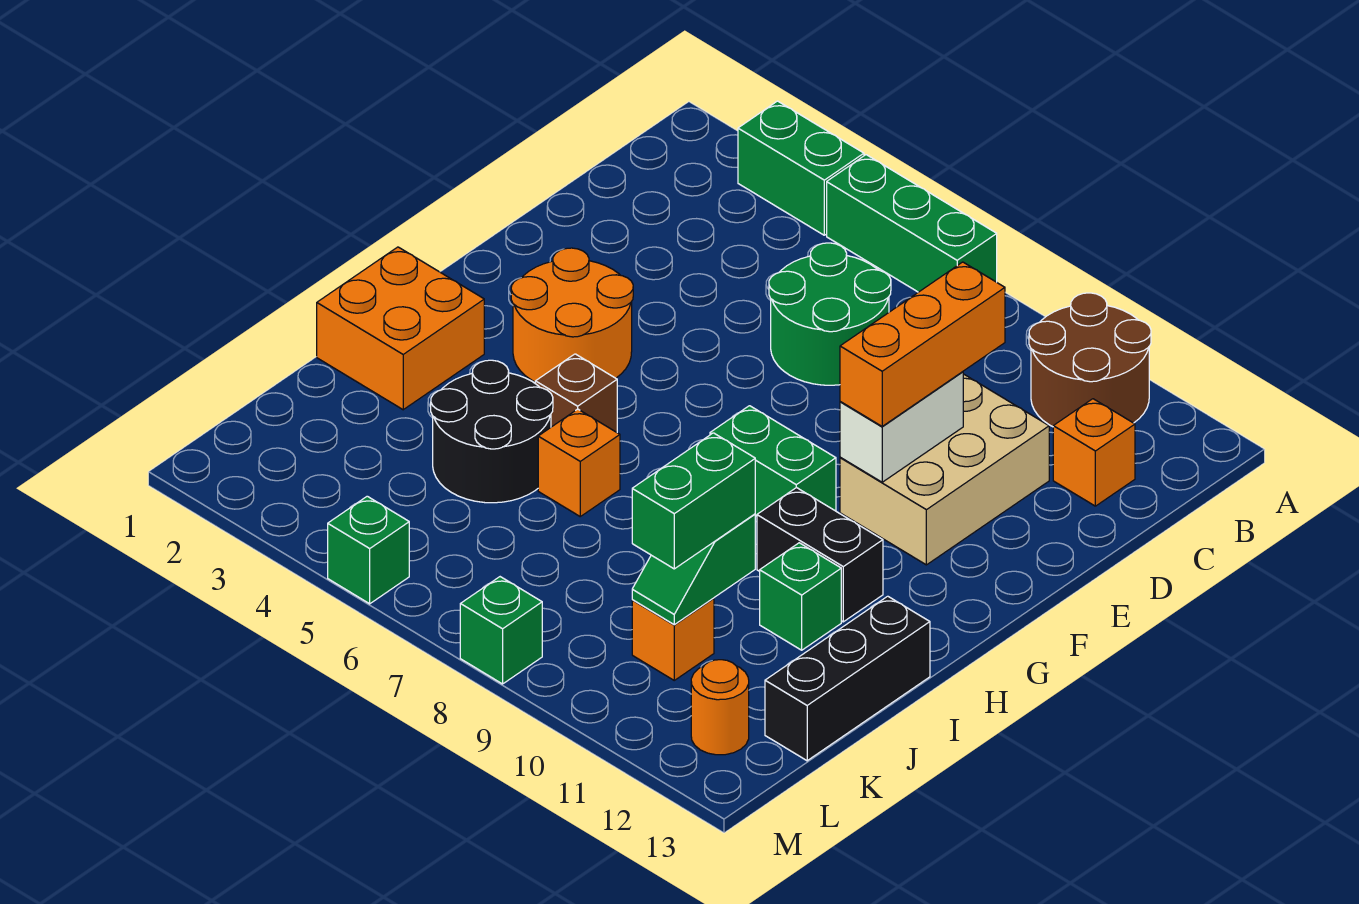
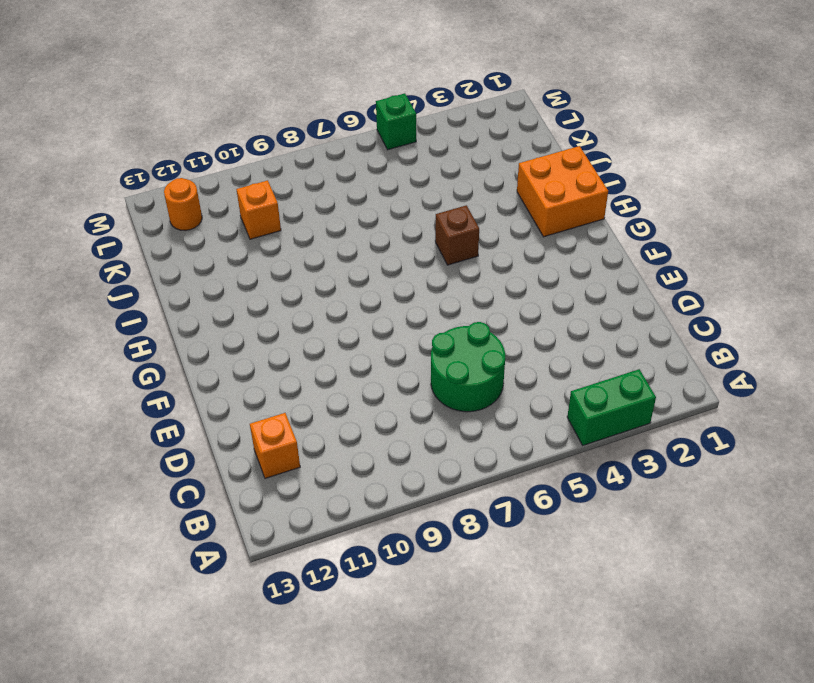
none -> green brick A5:A7 level 1
none -> brown round brick A10:B11 level 1
none -> tan brick D10:F11 level 1

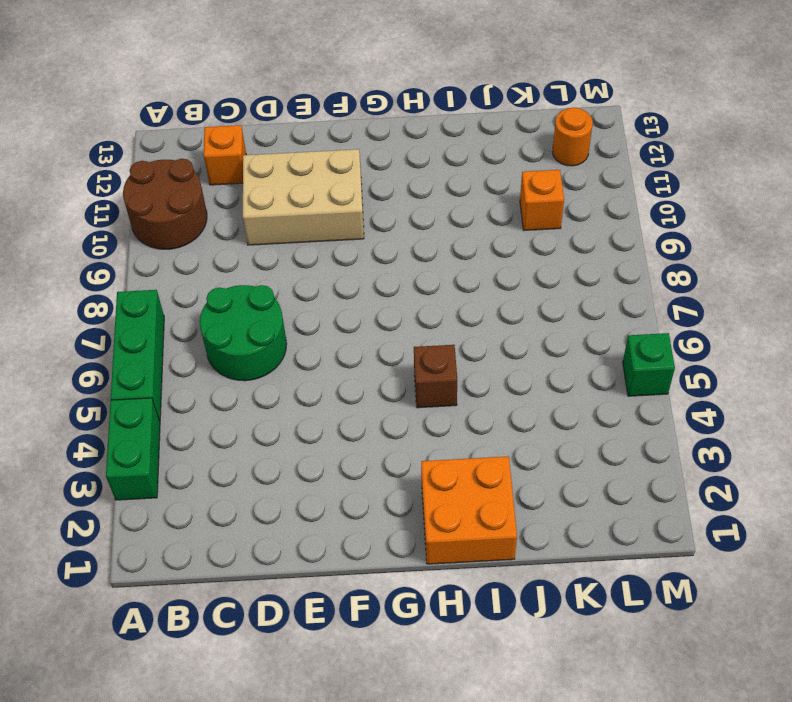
none -> orange round brick F3:G4 level 1
none -> green brick G8:G9 level 1
none -> black brick H10:H11 level 1

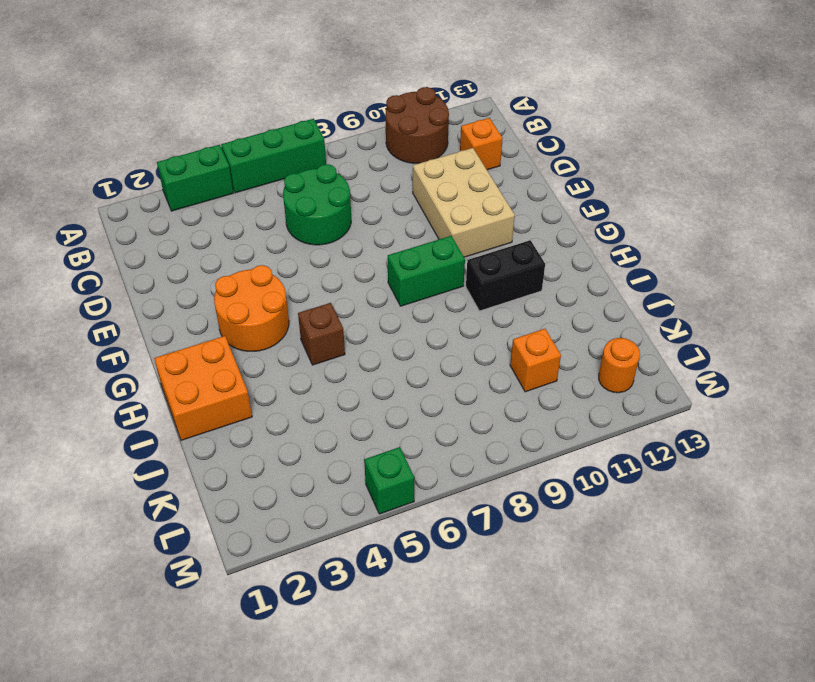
none -> black round brick I4:J5 level 1
none -> orange brick I6 level 1
none -> green brick I11 level 1

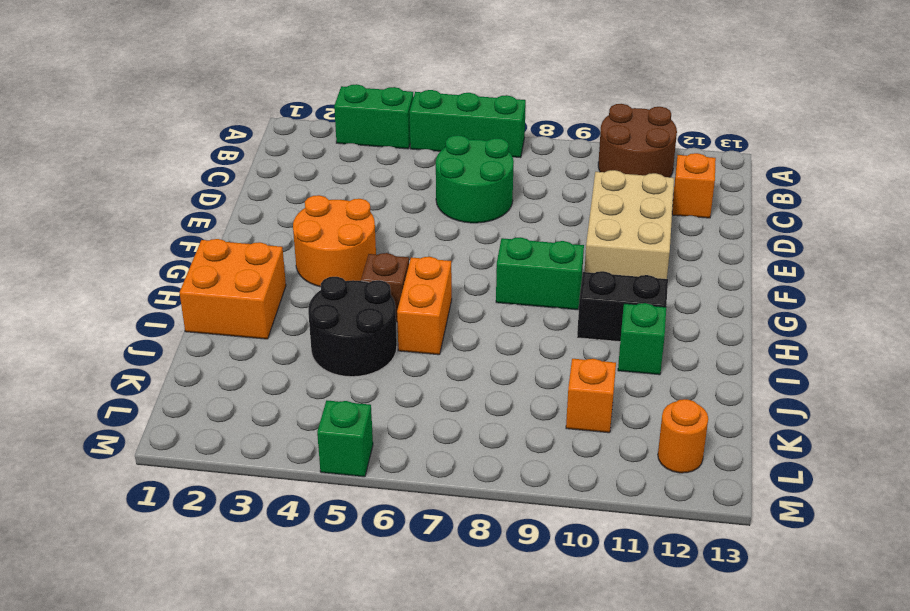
orange brick H6:I6 level 1 -> orange brick I6 level 1
none -> black brick I13:K13 level 1
none -> green brick M8 level 1
none -> white brick E10:F10 level 2

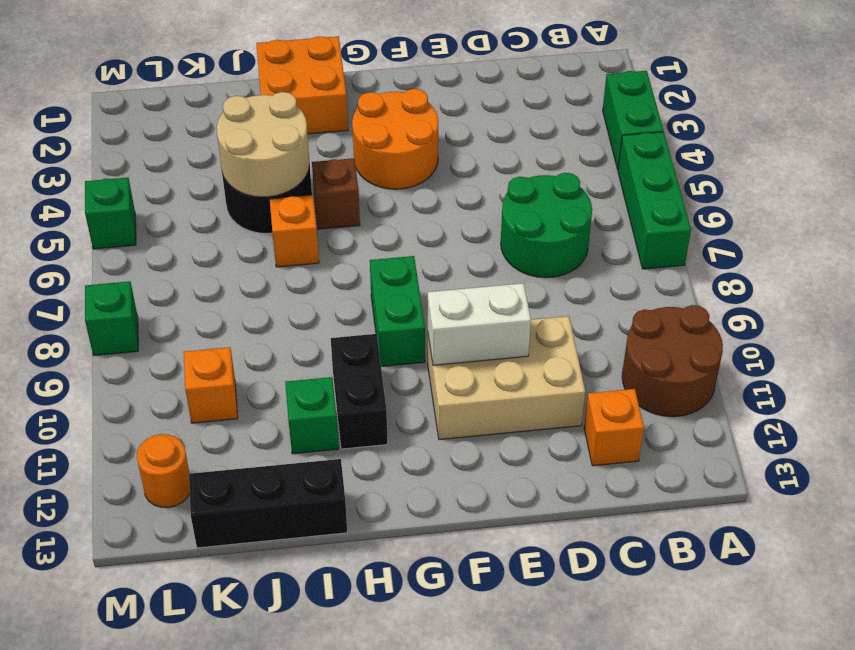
tan round brick I4:J5 level 2 -> none
none -> green slope J10:K10 level 2 top J
none -> orange brick D10:F10 level 3
none -> green brick J10:K10 level 3

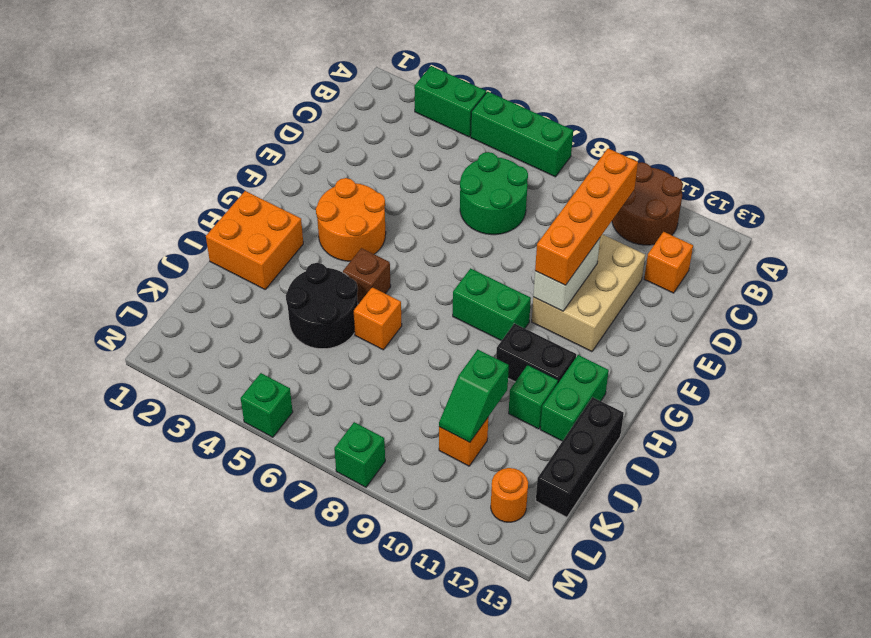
orange brick C10:F10 level 3 -> orange brick D10:F10 level 3
green brick H12:I12 level 1 -> green brick J10:K10 level 3

